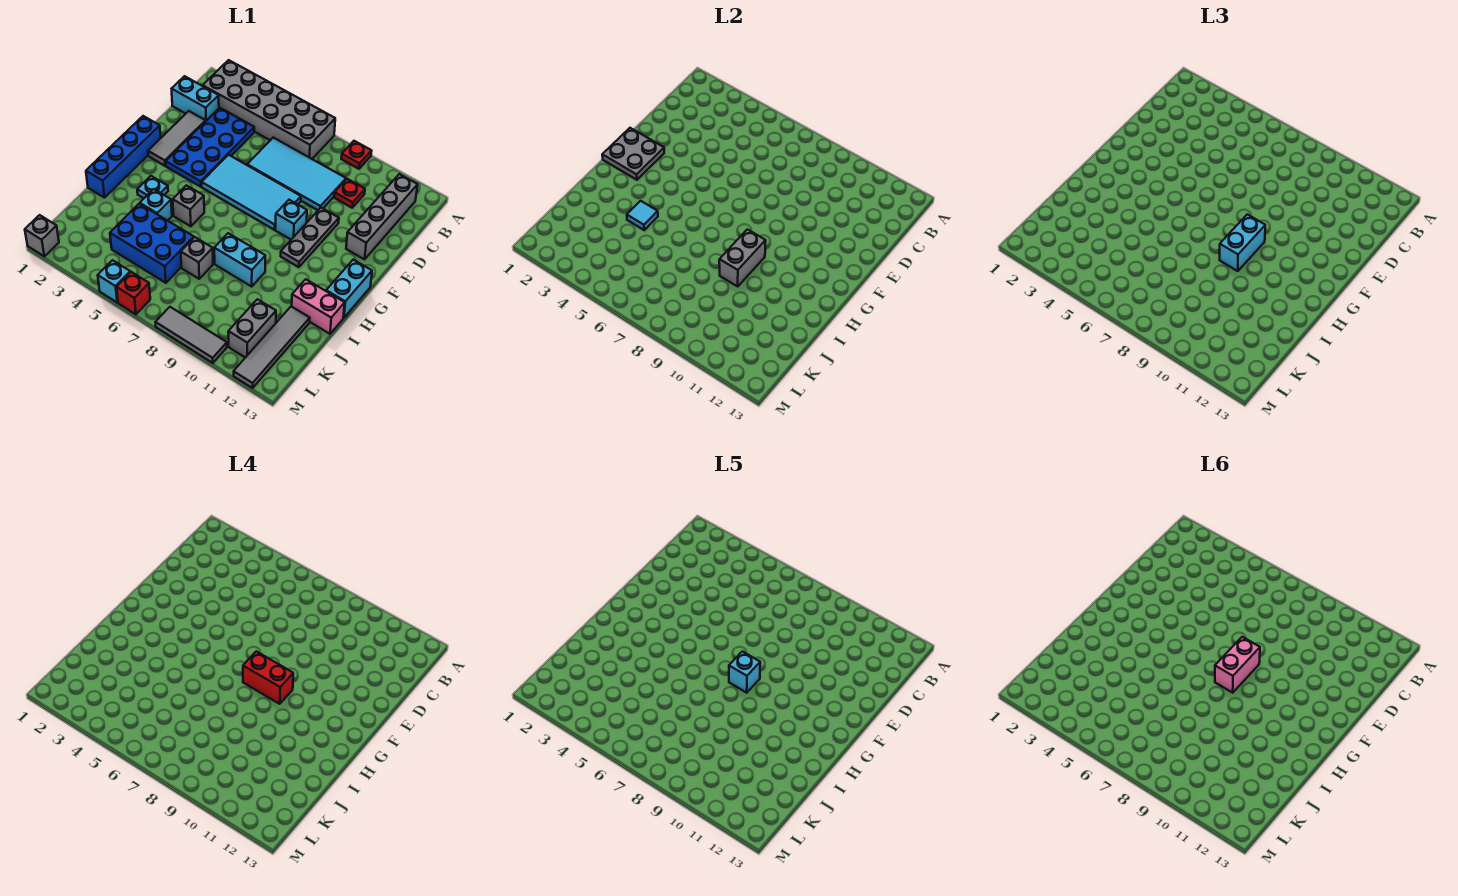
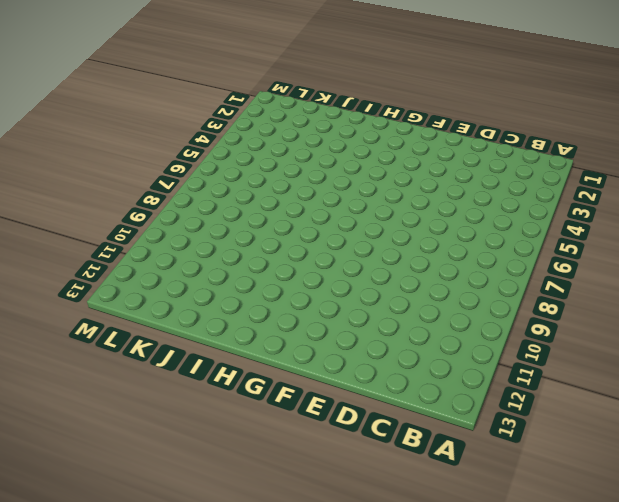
none -> grey brick A2:B7 level 1
none -> red plate A9 level 1
none -> grey brick B12:E12 level 1
none -> cyan brick C1:C2 level 1

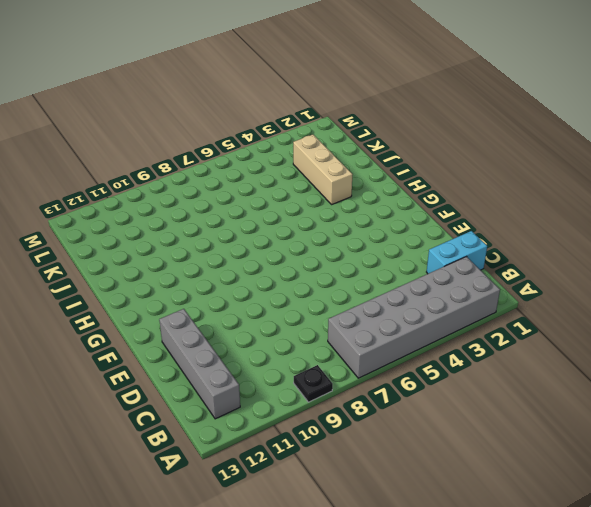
black plate A9 level 1 -> red plate A9 level 1
tan brick I3:K3 level 1 -> none
none -> blue plate C3:F4 level 1
none -> cyan tile C6:D9 level 1
none -> red plate C10 level 1
none -> grey tile D2:F2 level 1

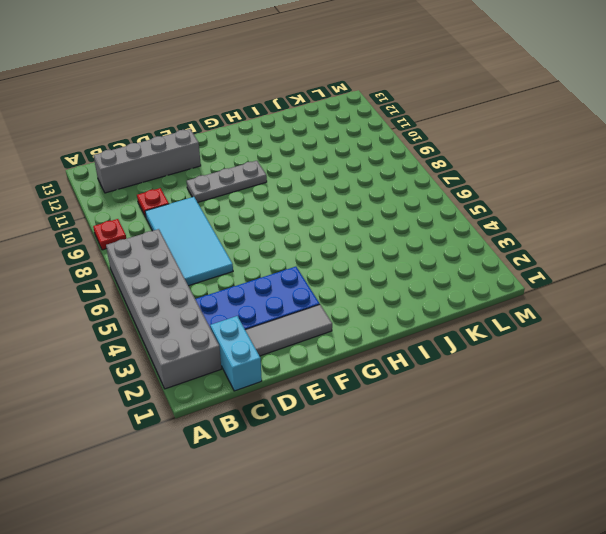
none -> cyan tile E5:F8 level 1
none -> blue brick F1:I1 level 1
none -> cyan brick F9 level 1
none -> cyan brick G13:H13 level 1

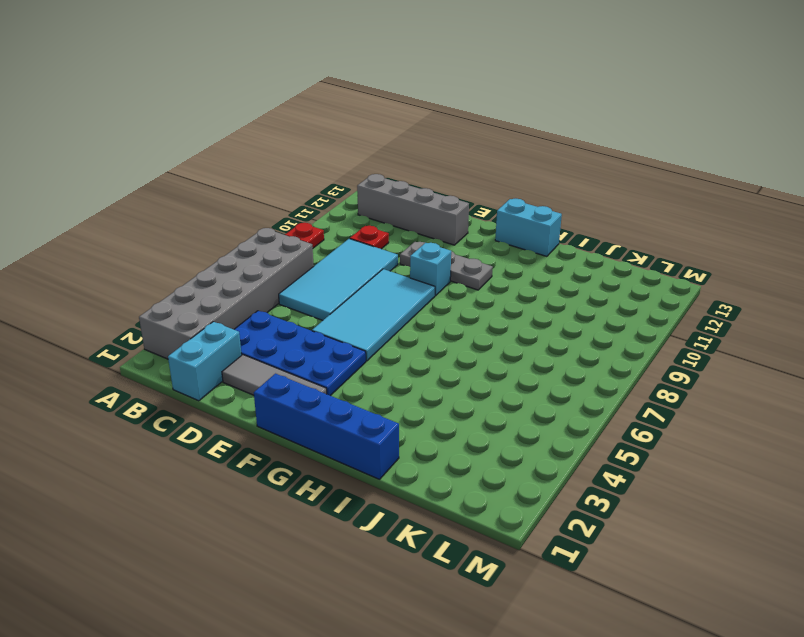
none -> cyan plate H3 level 1
none -> grey brick H5 level 1
none -> cyan brick I4 level 1
none -> cyan brick I8:I9 level 1

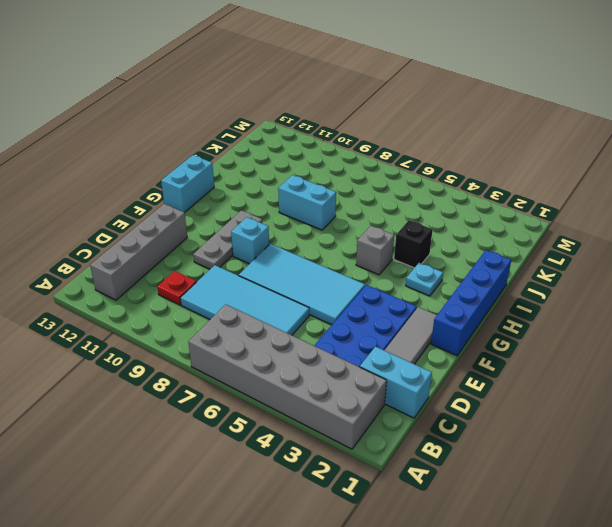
black brick I4 level 1 -> cyan brick I4 level 1
none -> red plate A9 level 1
none -> pink brick I12:I13 level 1
none -> blue brick J4:K6 level 1
none -> grey brick J7 level 1

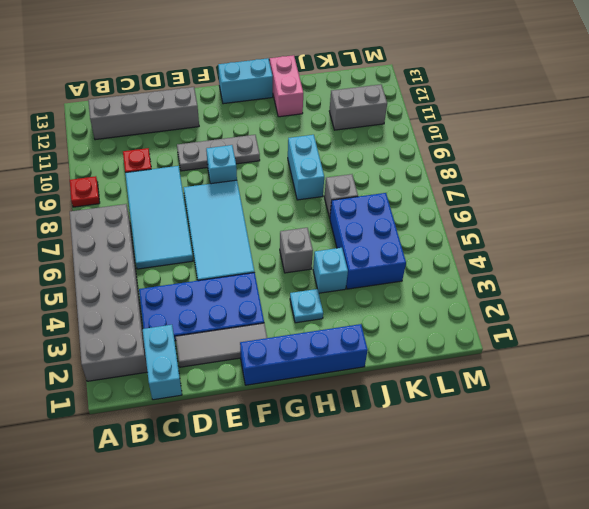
none -> grey tile J12:M12 level 1
none -> grey brick M1 level 1
none -> cyan brick M5 level 1
none -> red brick M6 level 1

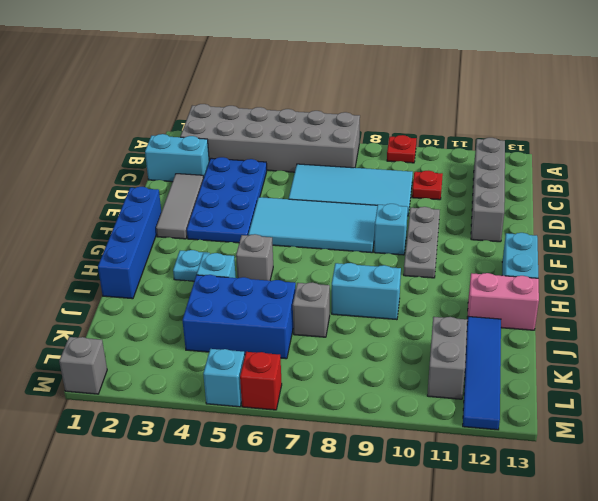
blue tile J12:M12 level 1 -> grey tile J12:M12 level 1
none -> grey tile M8:M10 level 1
none -> grey plate F1:G2 level 2
none -> grey brick H9:I9 level 2
none -> cyan tile I4 level 2

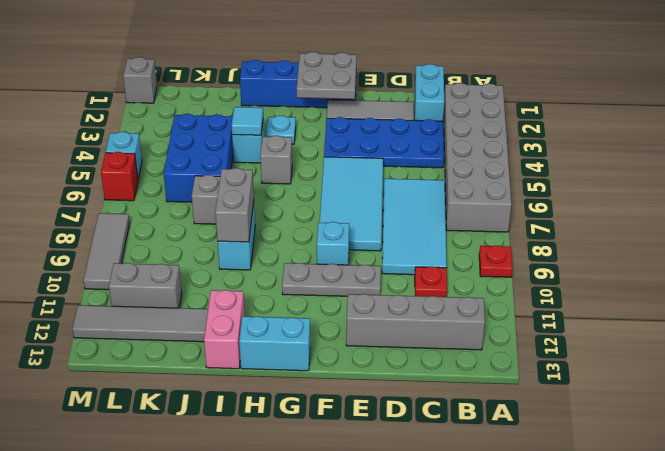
grey brick I8:I9 level 2 -> grey brick H9:I9 level 2
none -> cyan brick G9:H9 level 3
none -> red brick G8:G9 level 4
none -> cyan brick G8 level 5
none -> pink brick F8:G8 level 6

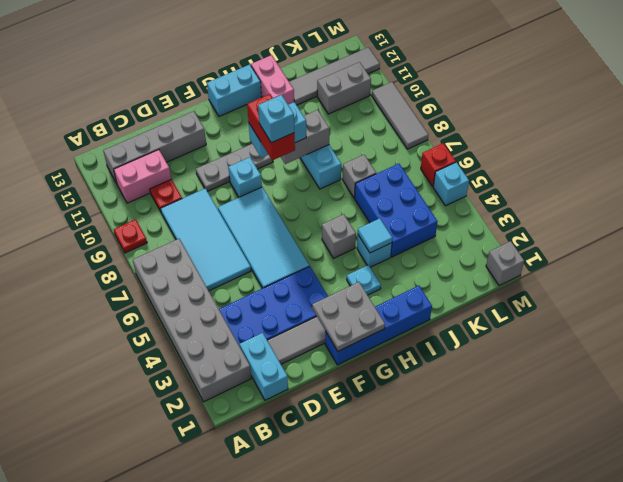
pink brick B11:C11 level 1 -> pink brick F8:G8 level 6

